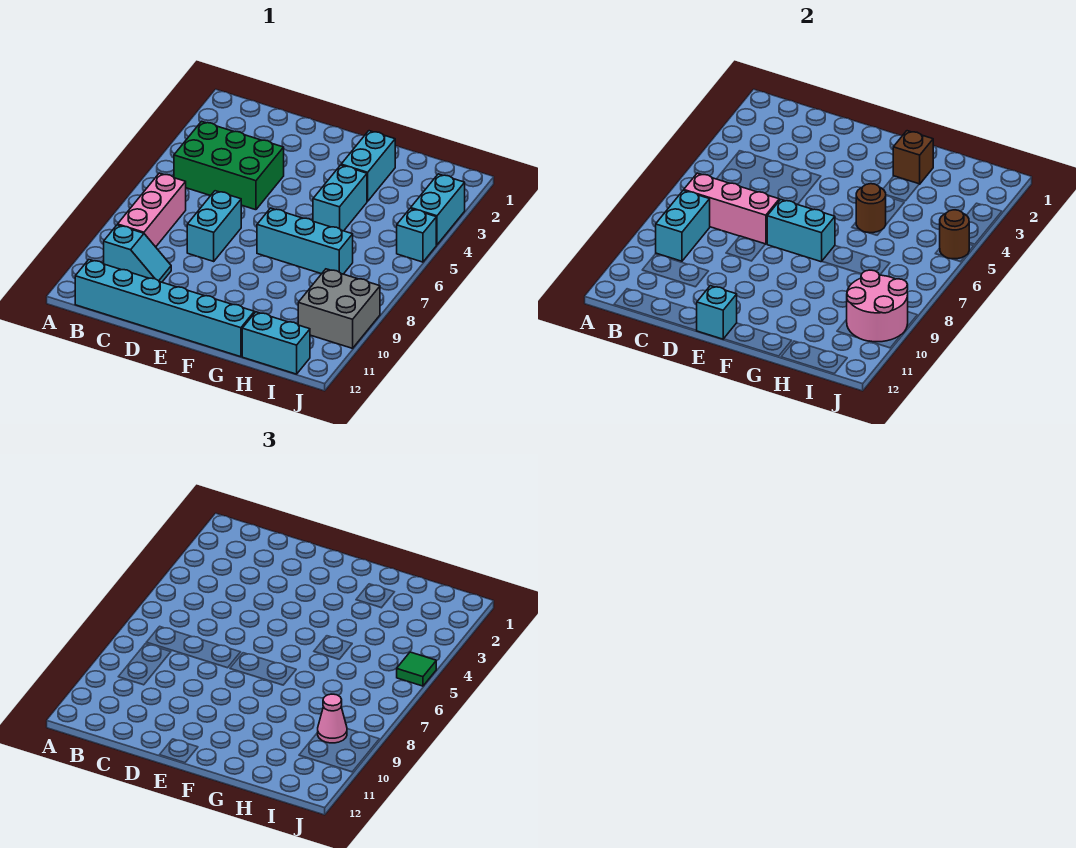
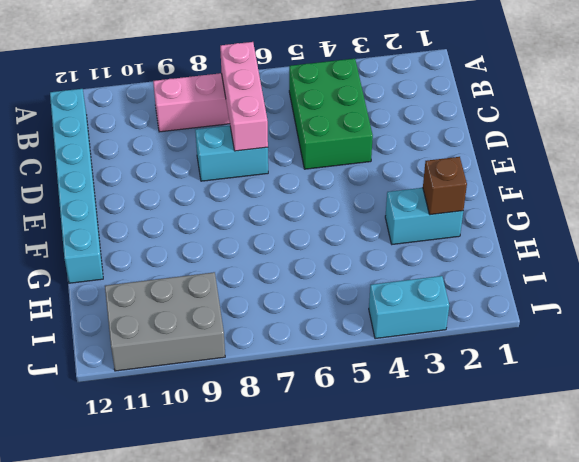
grey brick I9:J11 level 1 -> grey brick I9:J10 level 1
none -> cyan slope B10:C10 level 1 top B
none -> cyan brick F7:H7 level 1
none -> cyan brick G4:G5 level 1

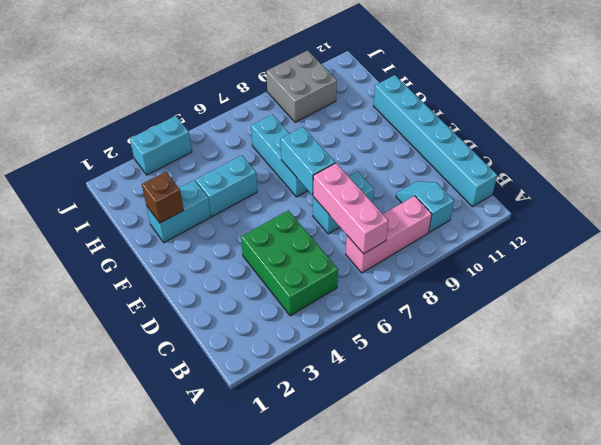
none -> cyan brick H12:I12 level 1
none -> cyan brick J5 level 1
none -> cyan brick B8:B9 level 2

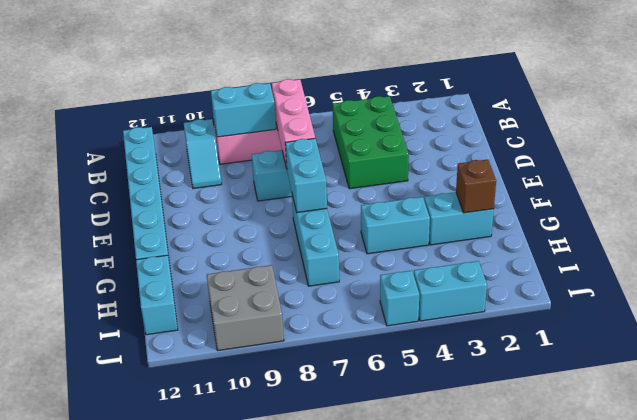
none -> cyan brick E12 level 2
none -> brown round brick G5 level 2
none -> pink round brick I9:J10 level 2

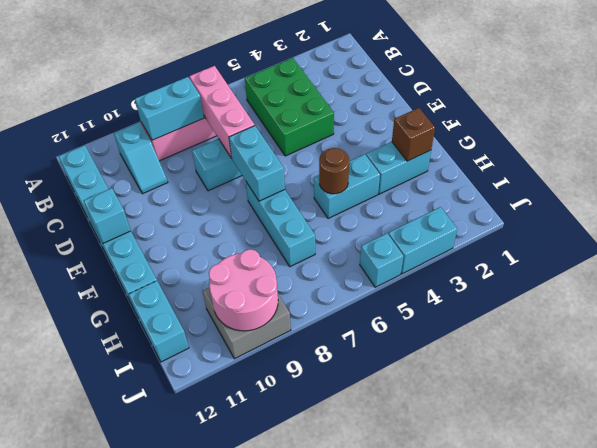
none -> brown round brick J5 level 2
none -> pink cone I9 level 3
none -> green tile J5 level 3

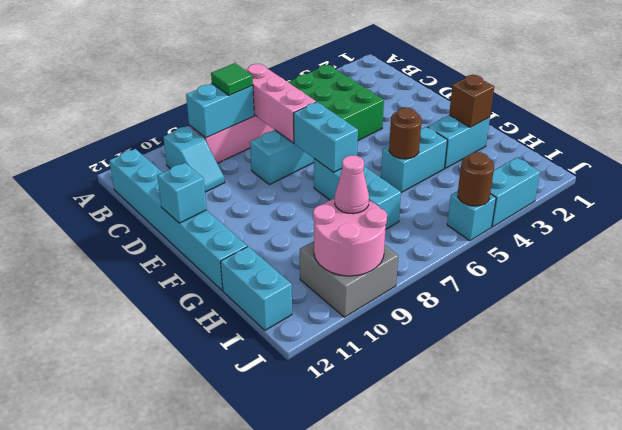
green tile B8 level 3 -> green tile J5 level 3

